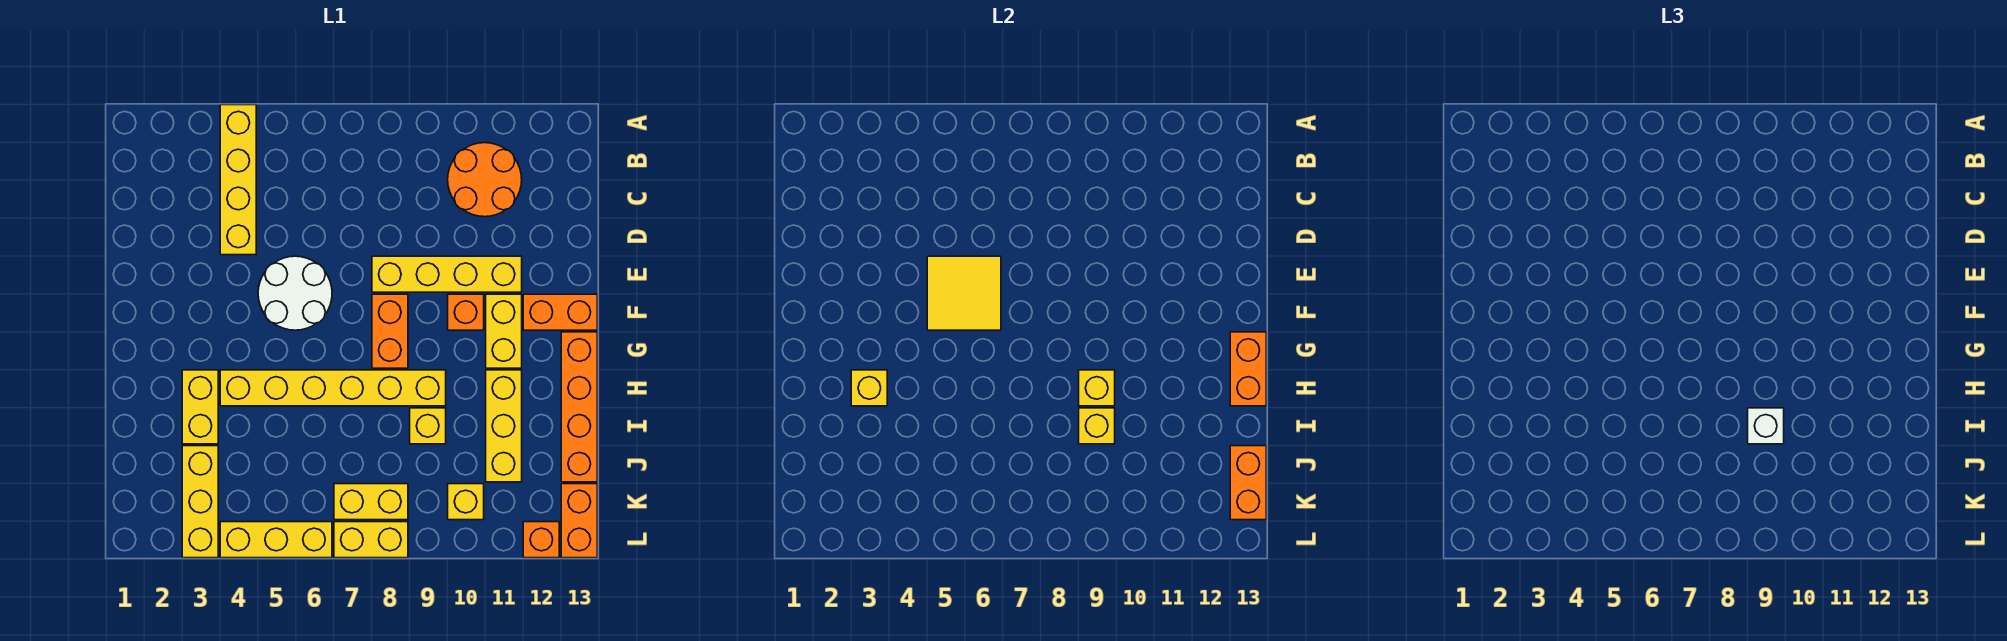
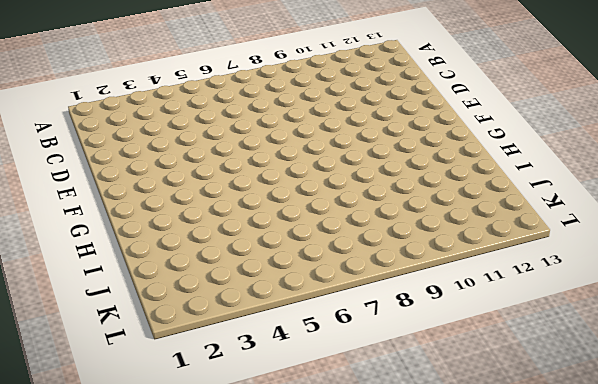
none -> yellow brick A4:D4 level 1
none -> orange round brick B10:C11 level 1
none -> white round brick E5:F6 level 1

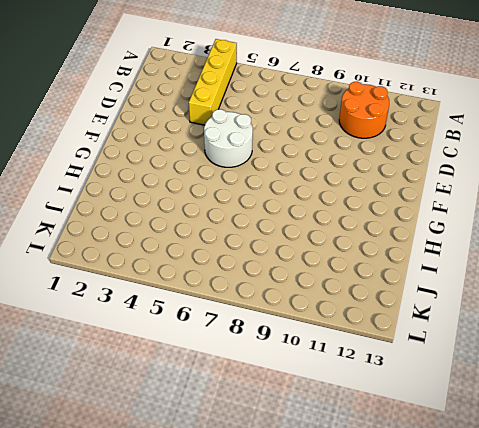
none -> yellow brick E8:E11 level 1
none -> orange brick F8:G8 level 1
none -> orange brick F10 level 1

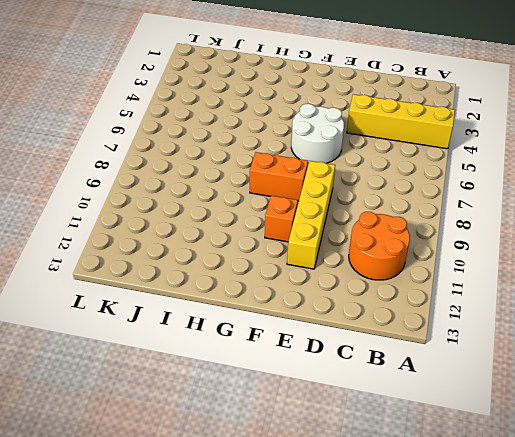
none -> yellow brick F11:G11 level 1
none -> orange brick F12:F13 level 1
none -> orange brick G13:J13 level 1

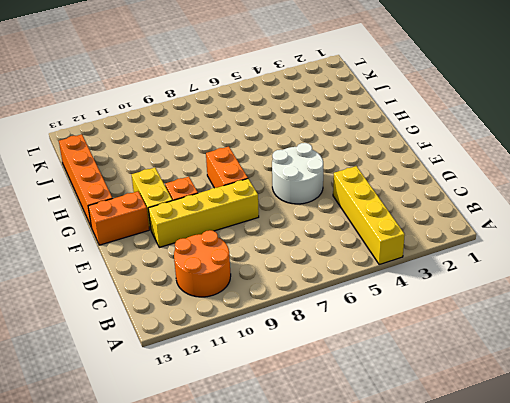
none -> yellow brick H3:I3 level 1
none -> yellow brick H4:H9 level 1
none -> yellow brick H11:J11 level 1

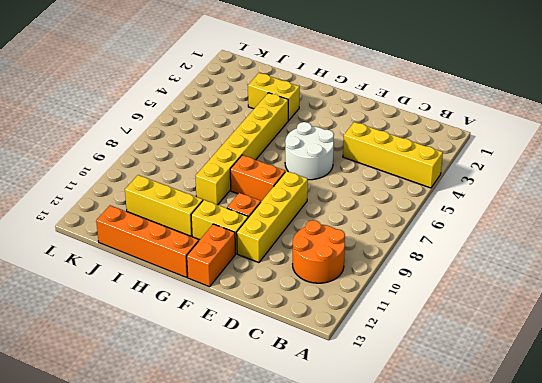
none -> yellow brick I9 level 1
none -> yellow brick J3:L3 level 1
none -> yellow brick K7:K8 level 1

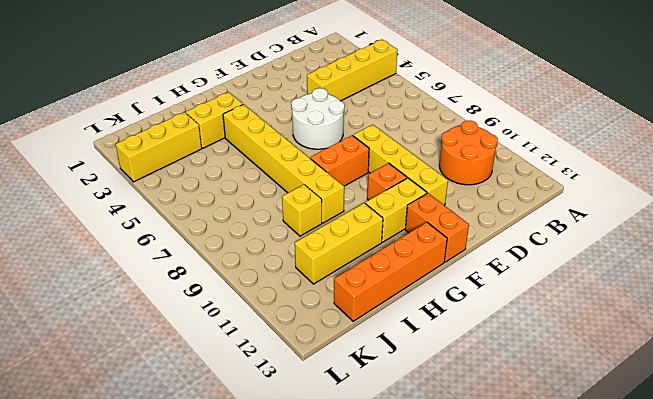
none -> yellow brick K7:K8 level 1
none -> yellow brick K10 level 1
none -> orange brick K13:L13 level 1

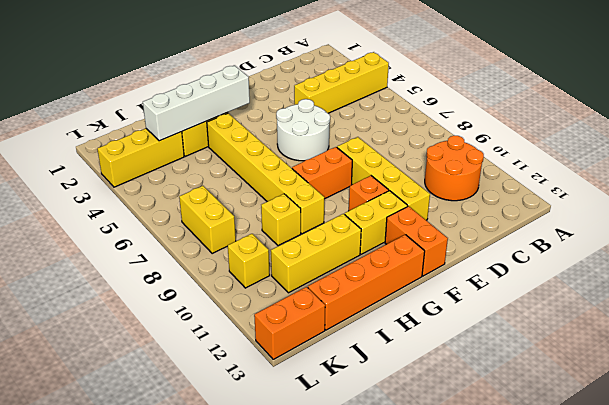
white brick G3:J3 level 2 -> yellow brick H3 level 2
none -> yellow brick L4:L6 level 1
none -> yellow brick L7:L8 level 1
none -> orange brick L12 level 1

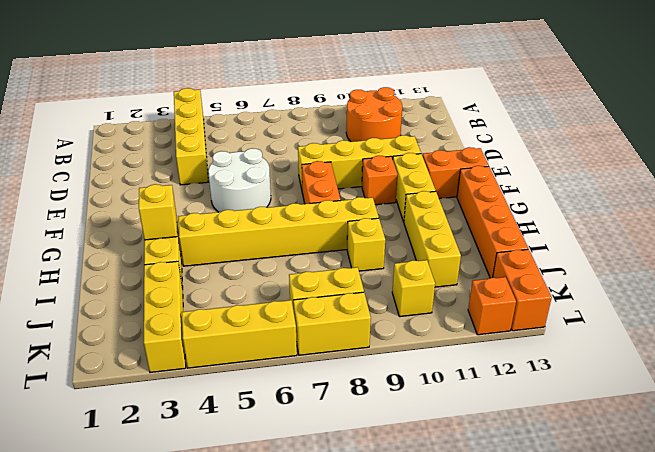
none -> yellow tile E5:F6 level 2
none -> orange brick G13:H13 level 2
none -> yellow brick H9 level 2

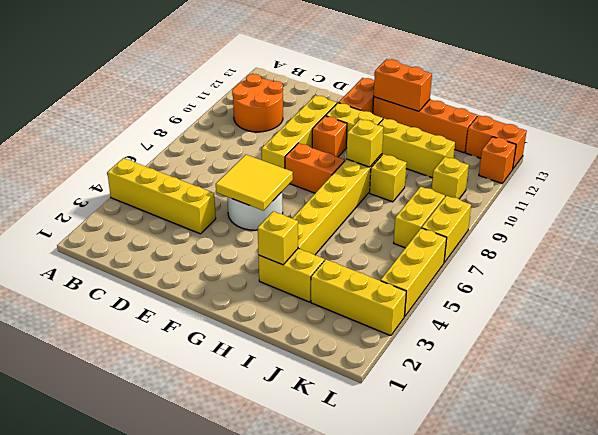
none -> yellow brick I9 level 2
none -> orange brick J13:K13 level 2
none -> white brick I9 level 3

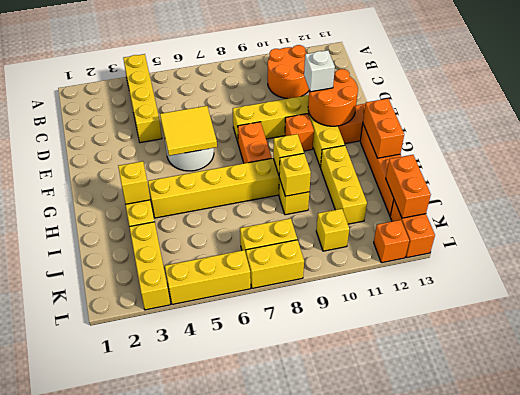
orange round brick E11:F12 level 2 -> none
white brick E11 level 3 -> white brick I9 level 3

